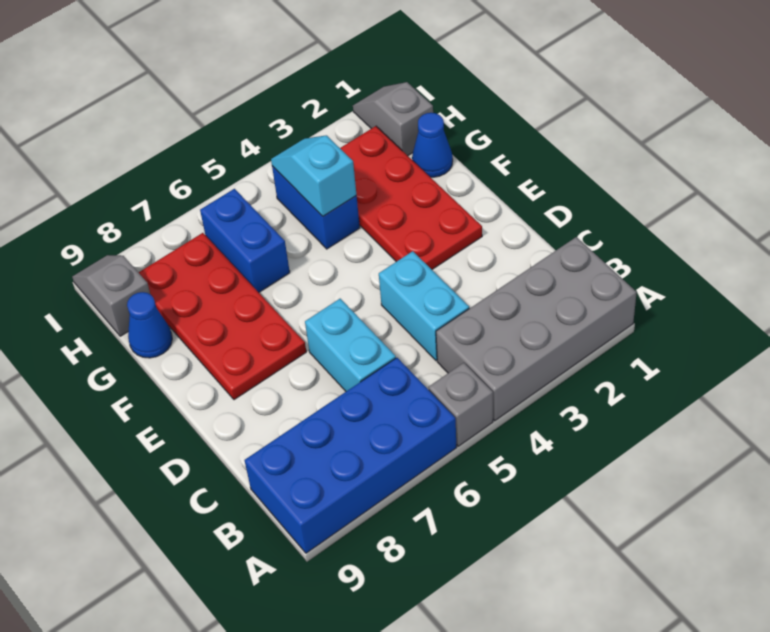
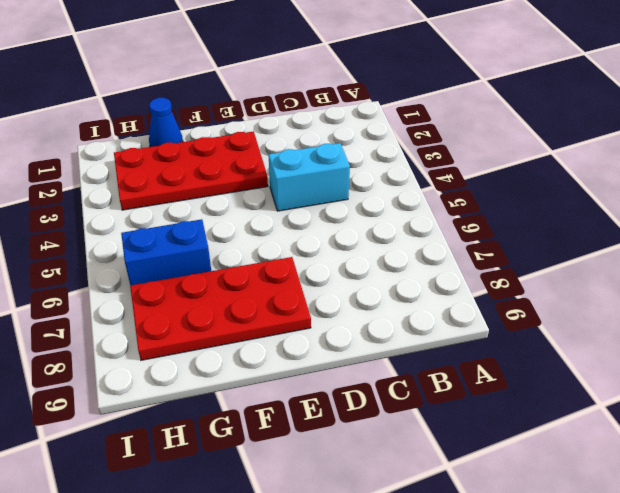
none -> grey brick A1:B4 level 1
none -> grey brick A5 level 1
none -> blue brick A6:B9 level 1

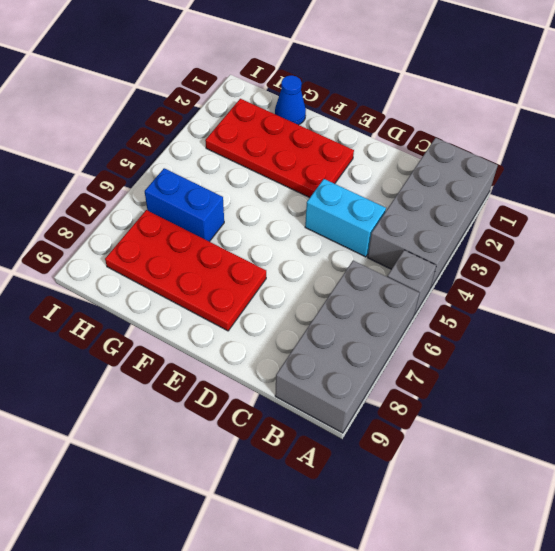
grey brick A6:B9 level 1 -> blue brick A6:B9 level 1
none -> cyan brick C6:D6 level 1
none -> blue brick G4:H4 level 1
none -> blue cone G9 level 1

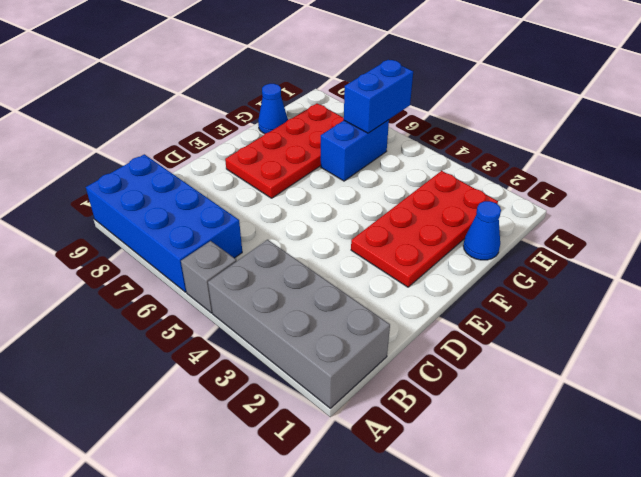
blue brick H6:I6 level 2 -> blue brick G4:H4 level 1
none -> cyan brick C4:D4 level 1
none -> cyan brick C6:D6 level 1
none -> grey slope H1:I1 level 1 top H

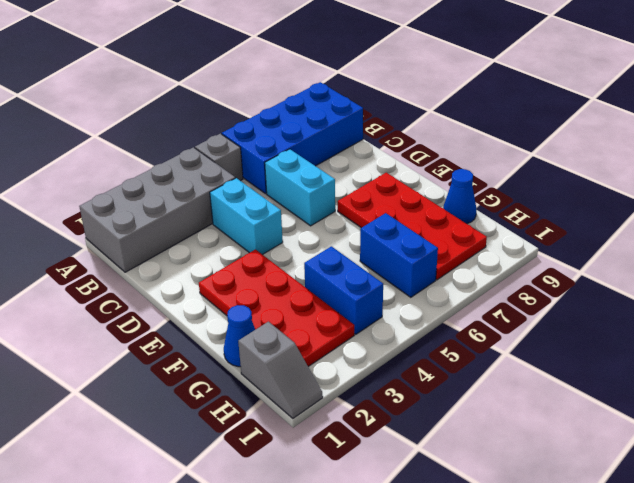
none -> grey slope H9:I9 level 1 top H
none -> cyan slope G4:H4 level 2 top G

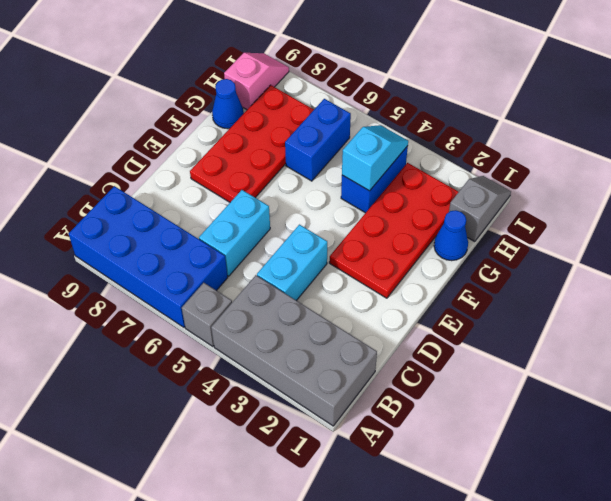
pink slope H9:I9 level 1 top H -> grey slope H9:I9 level 1 top H

